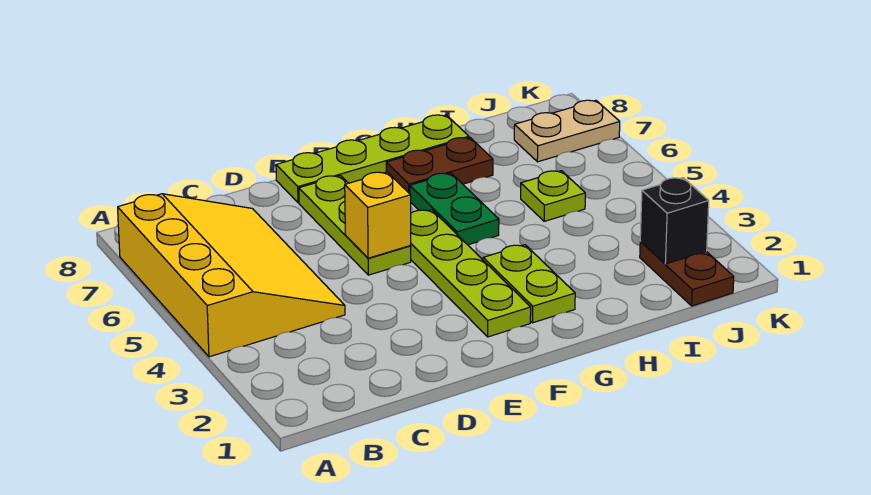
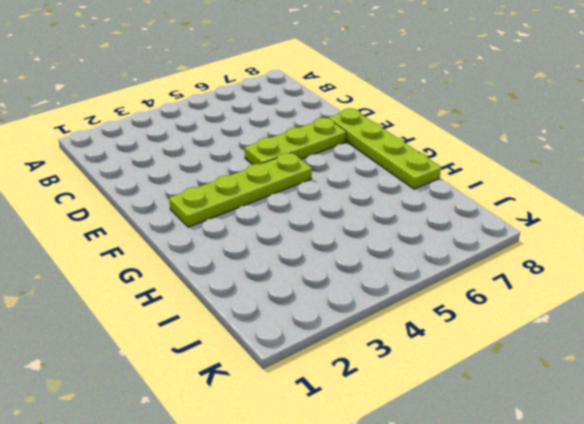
none -> yellow slope A4:C7 level 1 top A
none -> lime plate G2:G3 level 1
none -> green plate G5:G6 level 1

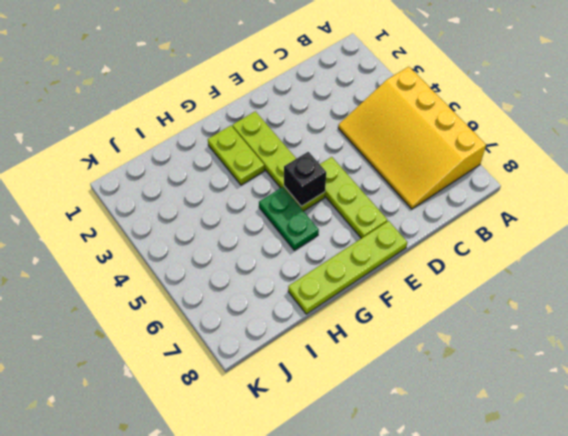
black brick F5 level 2 -> black brick J2 level 2
none -> brown plate G7:H7 level 1
none -> lime plate I5 level 1
none -> brown plate J1:J2 level 1

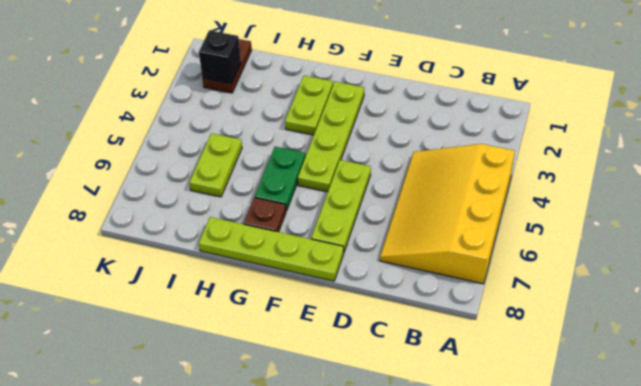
brown plate G7 level 1 -> brown plate G7:H7 level 1
lime plate I5:I6 level 1 -> lime plate I5 level 1
none -> tan plate J7:K7 level 1
none -> yellow brick E5 level 2

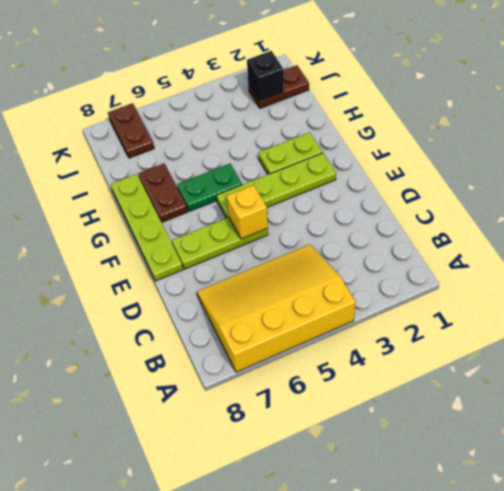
brown plate J7:K7 level 1 -> tan plate J7:K7 level 1
none -> lime plate I5 level 1

